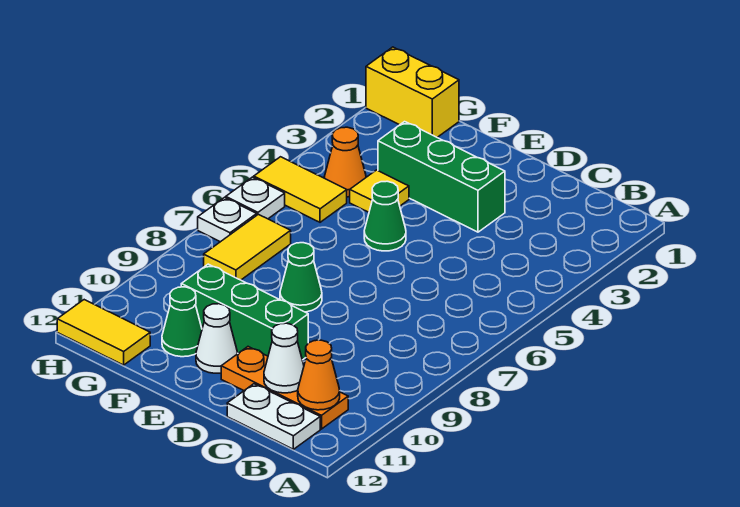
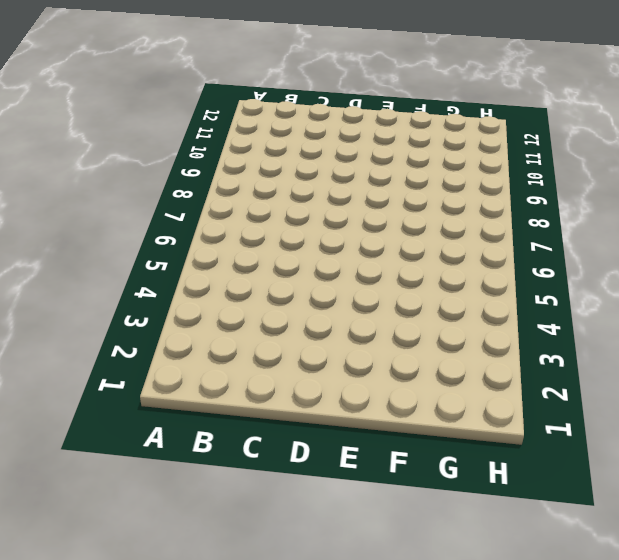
none -> orange plate B11:D11 level 1
none -> white plate B12:C12 level 1
none -> green brick D3:F3 level 1

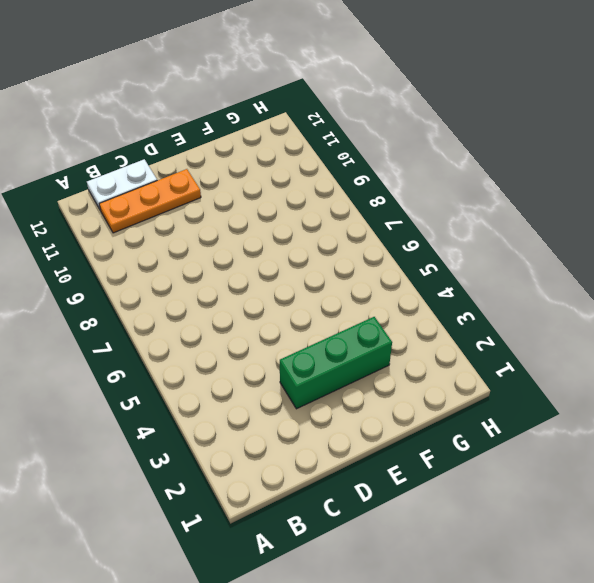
none -> green brick D10:F10 level 1
none -> green cone E5 level 1
none -> green cone E8 level 1

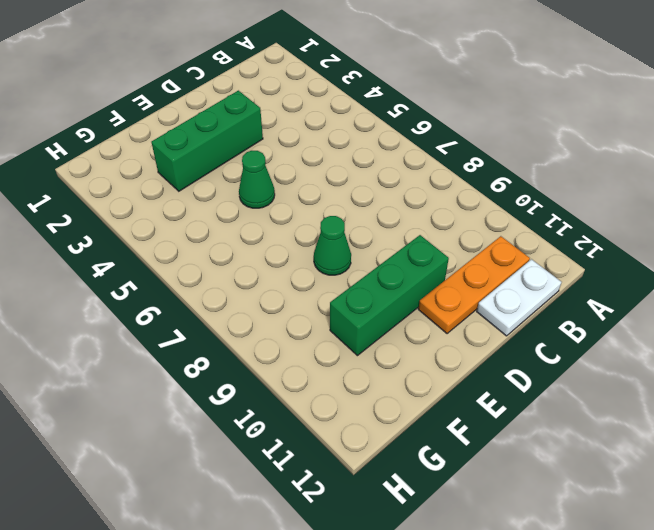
none -> white cone E11 level 1
none -> yellow tile F4 level 1
none -> green cone F11 level 1

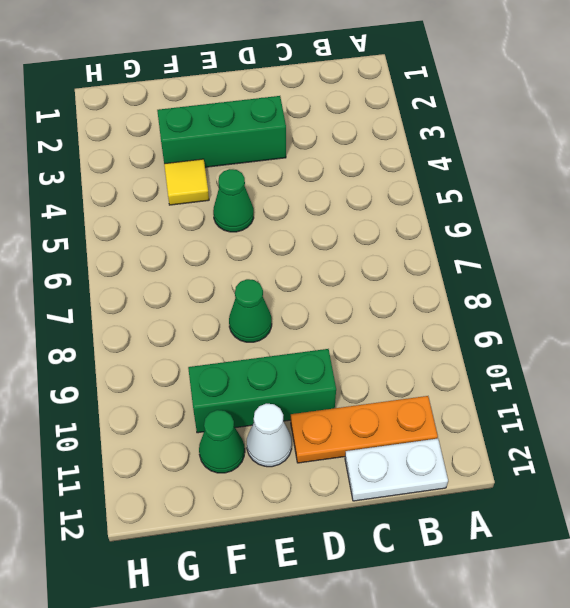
none -> yellow brick G1:H1 level 1
none -> orange cone G4 level 1
none -> yellow tile G5:H5 level 1

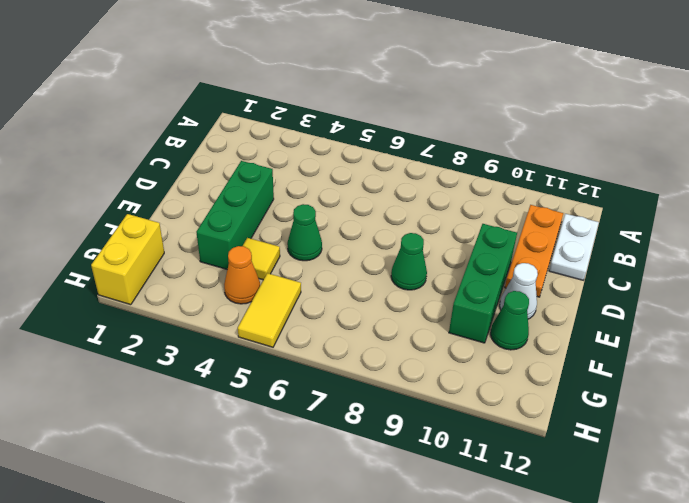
none -> yellow tile G7:G8 level 1
none -> yellow tile G12:H12 level 1
none -> white plate H6 level 1

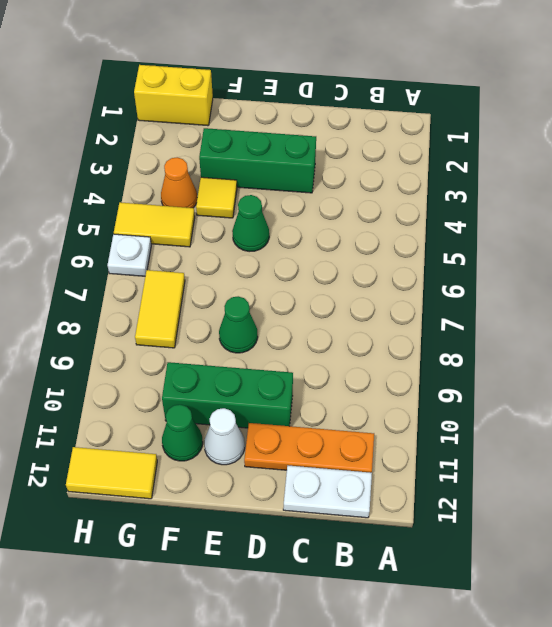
none -> white plate H7 level 1
none -> orange cone B11 level 2
none -> white cone C11 level 2

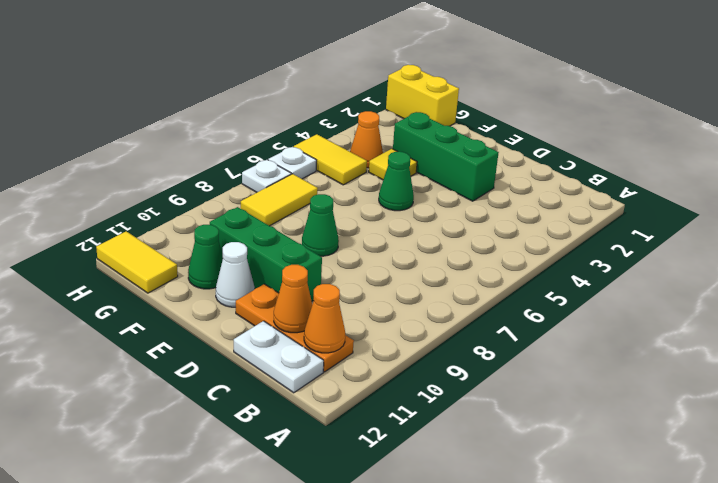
orange cone C11 level 2 -> white cone C11 level 2

